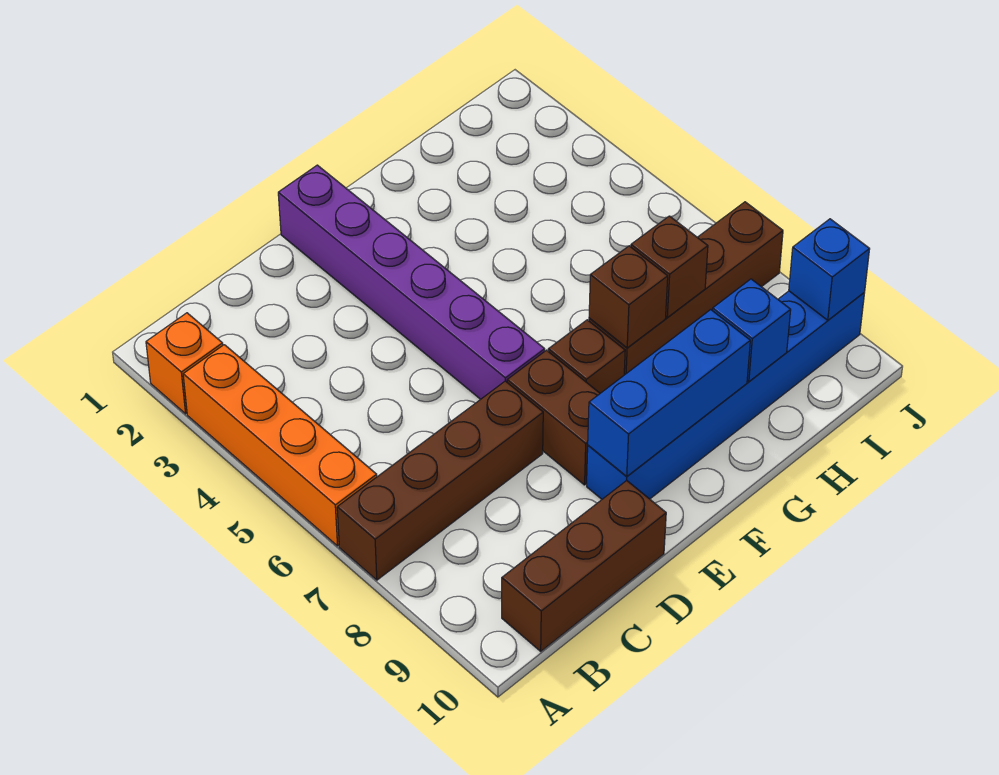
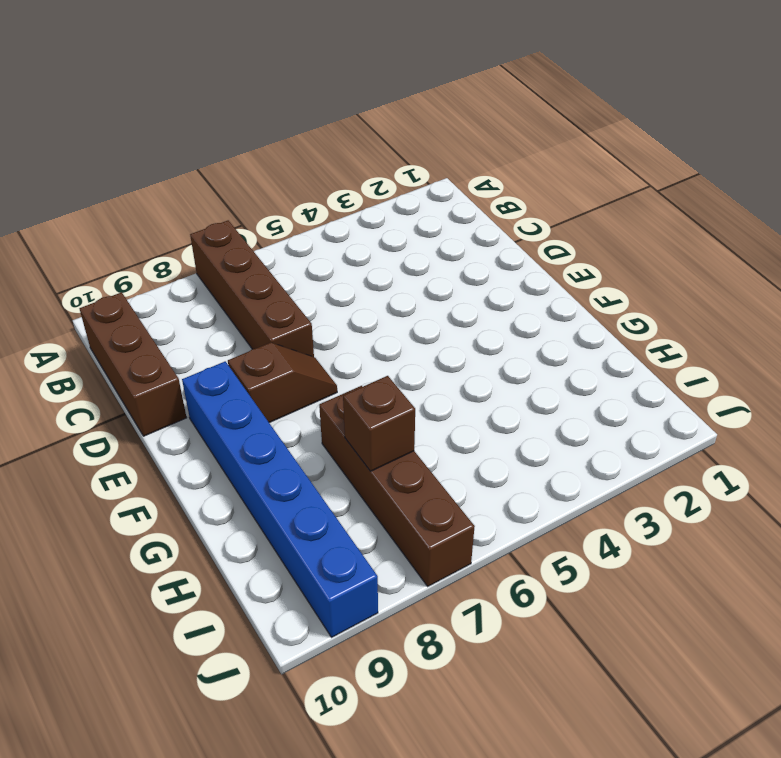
brown slope E7:E8 level 1 top 8 -> brown brick E7:E8 level 1
none -> orange brick A2 level 1
none -> orange brick A3:A6 level 1
none -> purple brick E1:E6 level 1

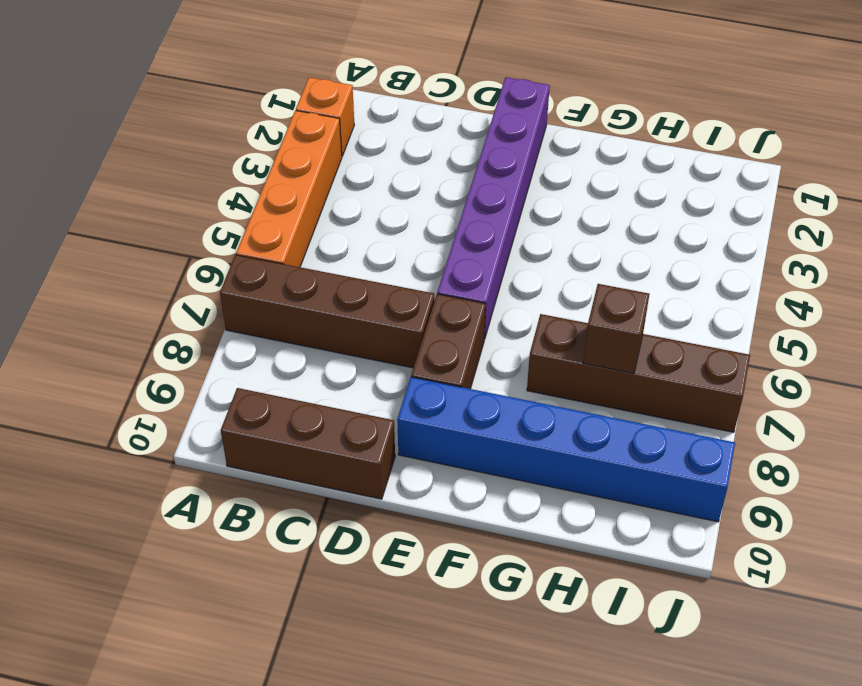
none -> brown brick F7 level 1
none -> blue brick E9:G9 level 2
none -> brown brick G7 level 2

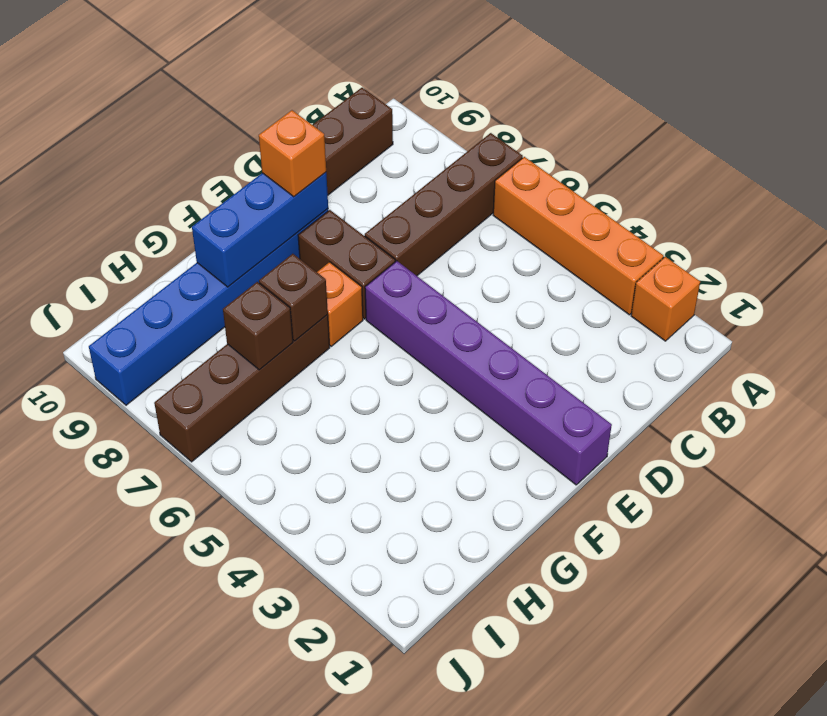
orange brick E9 level 3 -> none
orange brick F7 level 1 -> brown brick F7 level 1
none -> blue brick H9 level 2
none -> blue brick J9 level 2

